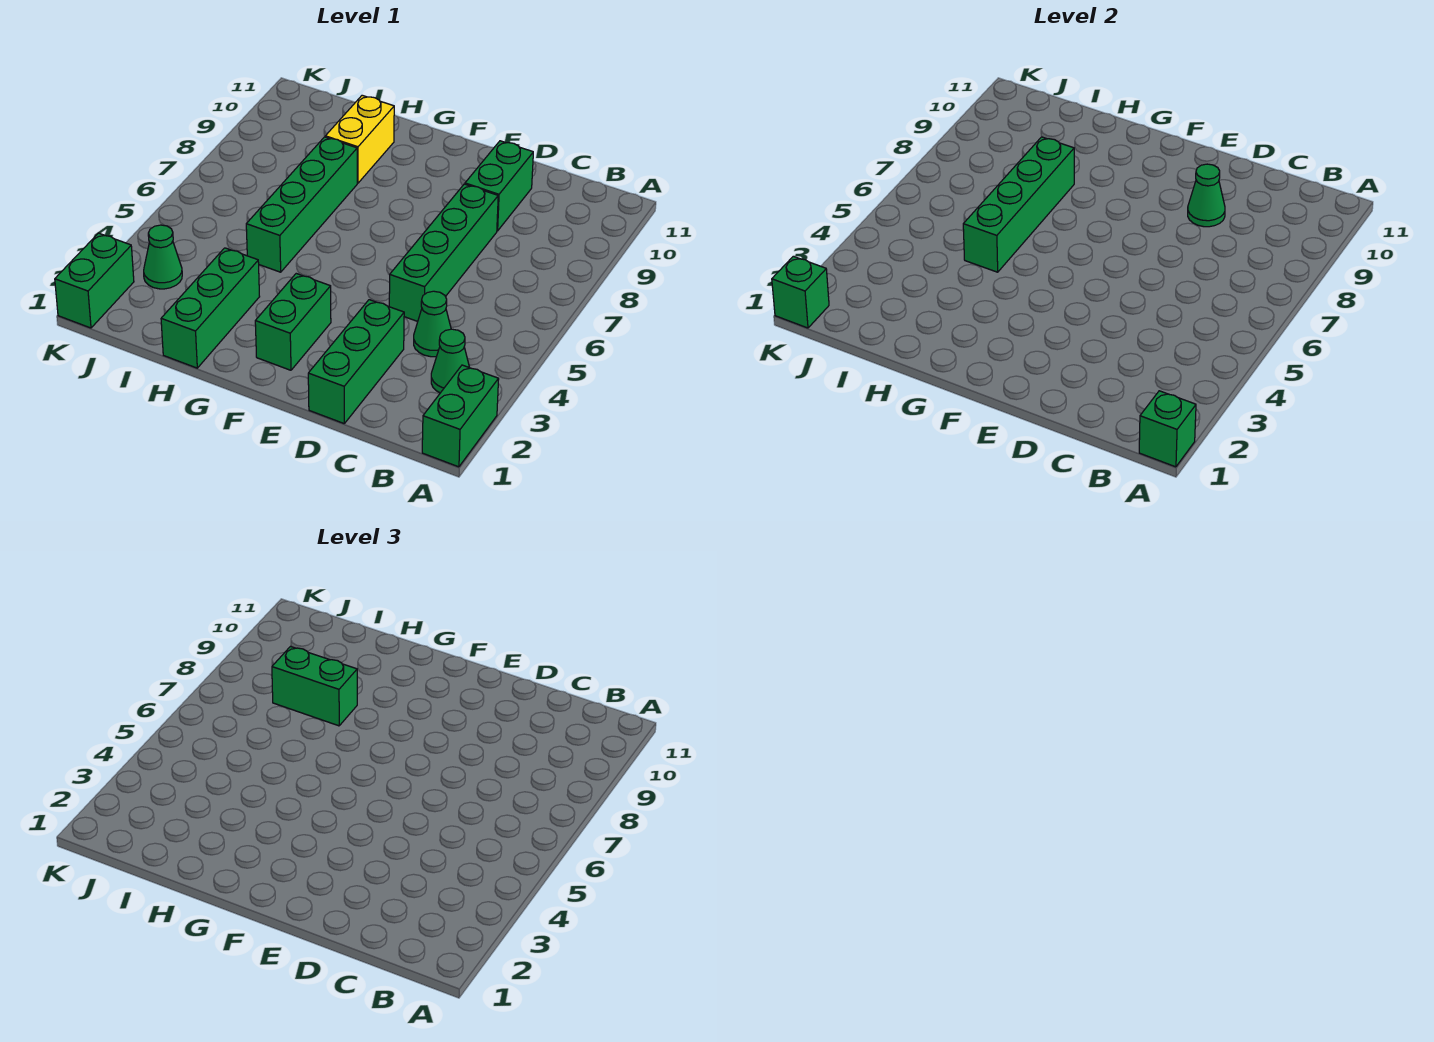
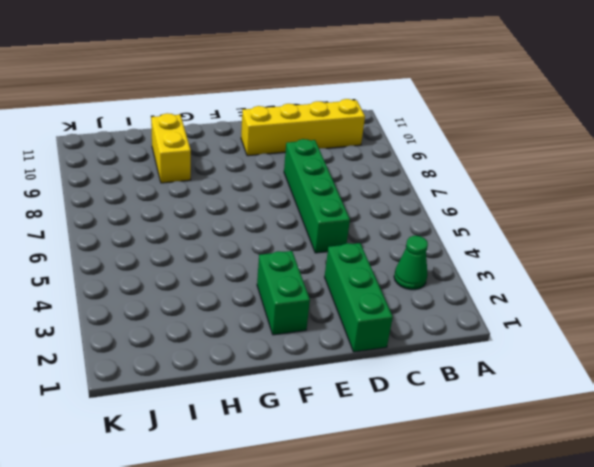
yellow brick B10:E10 level 1 -> green brick D9:D10 level 1
none -> green brick A1:A2 level 1
none -> green cone C4 level 1
none -> green brick H1:H3 level 1

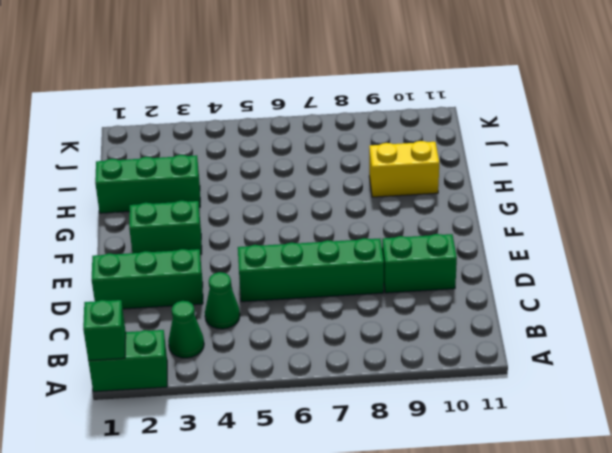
none -> green brick H5:H8 level 1
none -> green cone J3 level 1
none -> green brick K1:K2 level 1

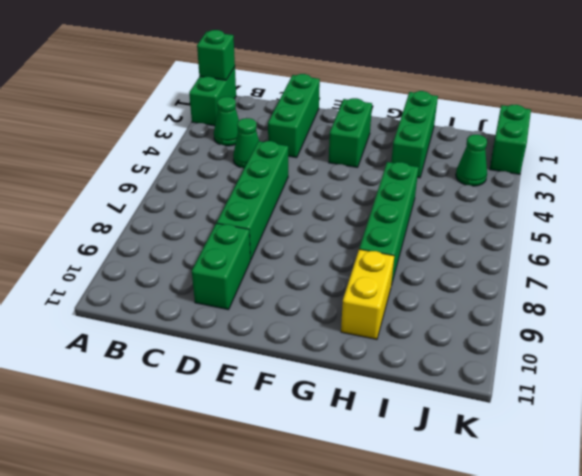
none -> green cone D9 level 2
none -> green brick H5:H8 level 2
none -> green brick K1 level 2

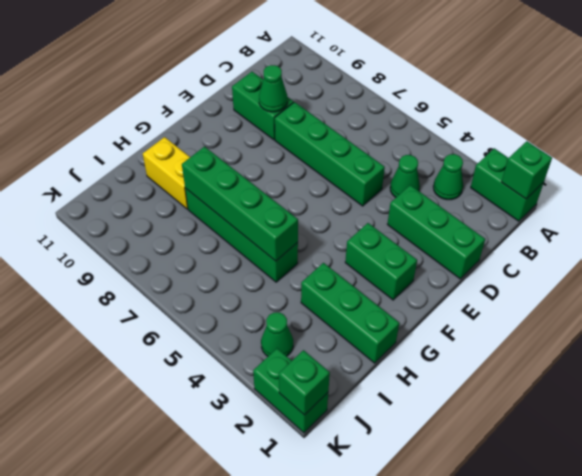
none -> green brick H8:I8 level 3

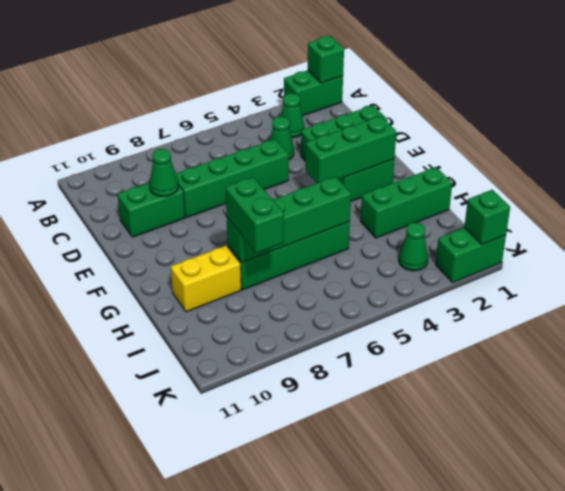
green brick F2:F4 level 2 -> none

